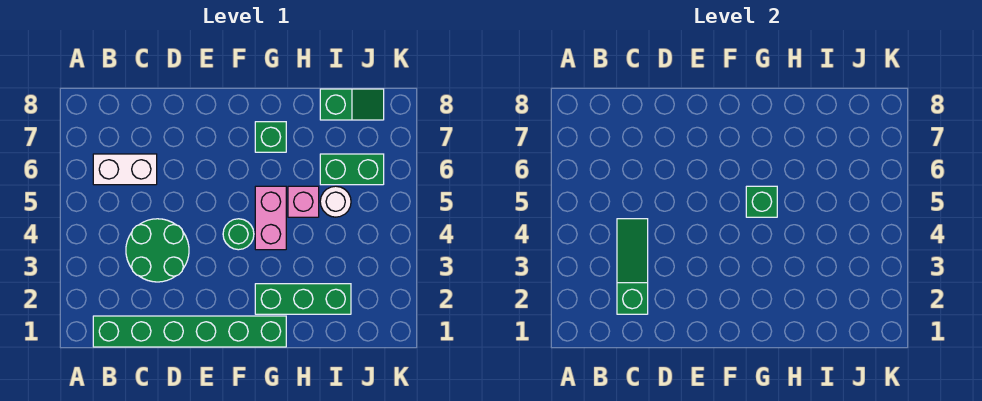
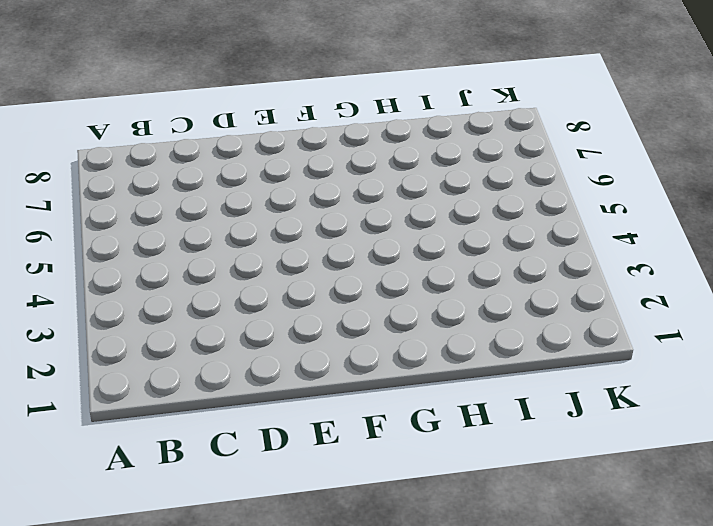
none -> green brick B1:G1 level 1
none -> white brick B6:C6 level 1
none -> green round brick C3:D4 level 1

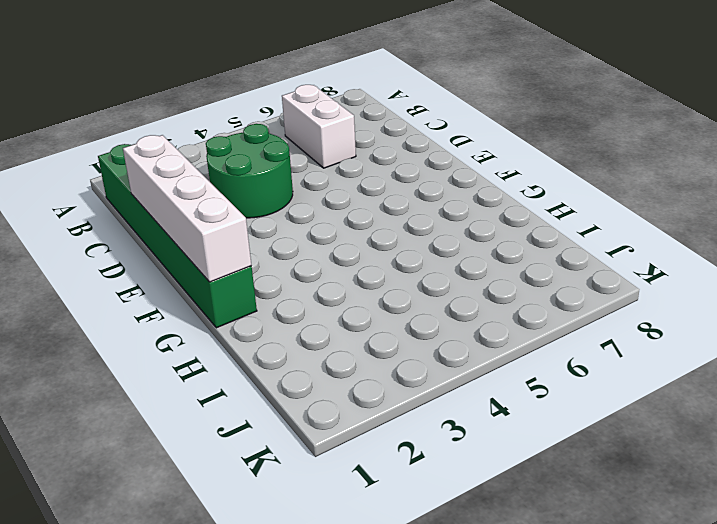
white brick D1:G1 level 2 -> none
none -> green round brick F4 level 1
none -> green brick G2:I2 level 1
none -> pink brick G4:G5 level 1

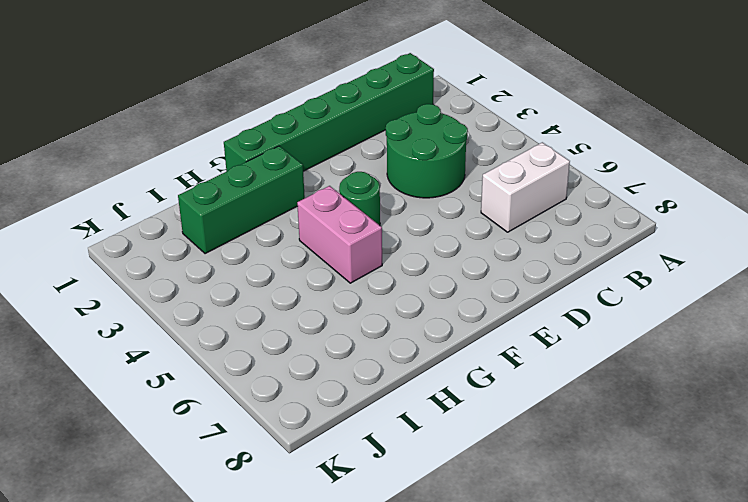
none -> green brick G7 level 1
none -> pink brick H5 level 1
none -> white round brick I5 level 1

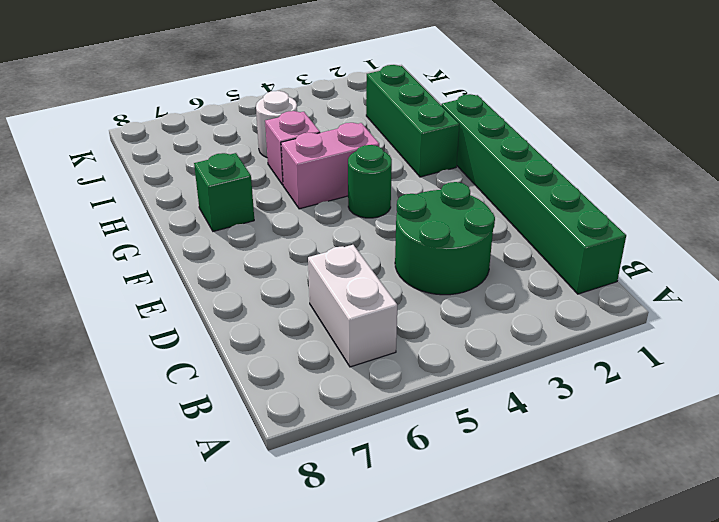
none -> green brick I6:J6 level 1
none -> green slope I8:J8 level 1 top I
none -> green slope C2:C4 level 2 top 2

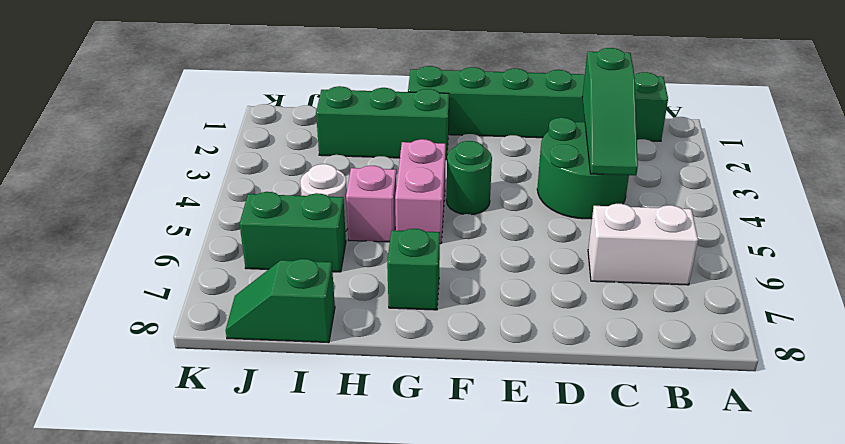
none -> green brick G5 level 2

